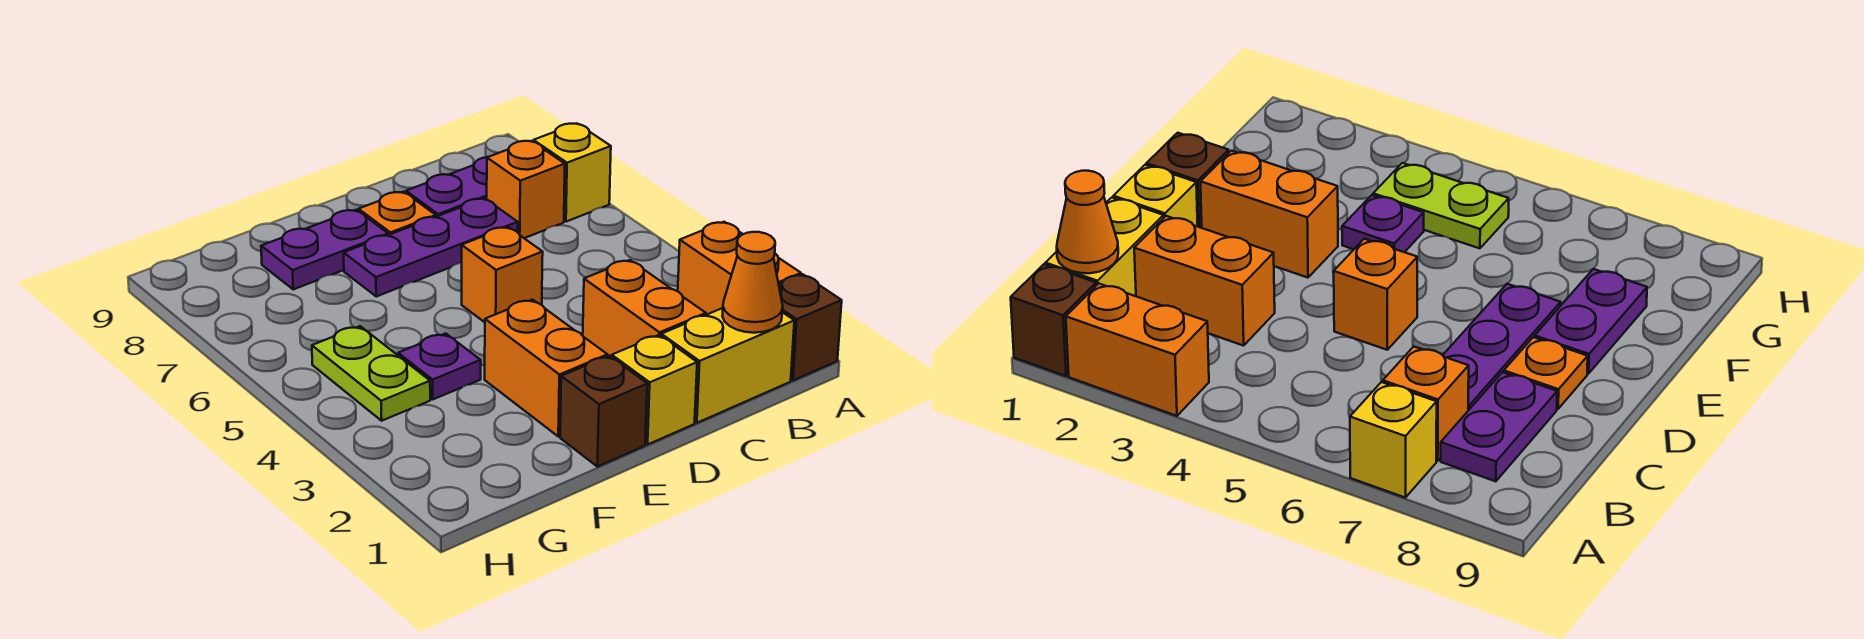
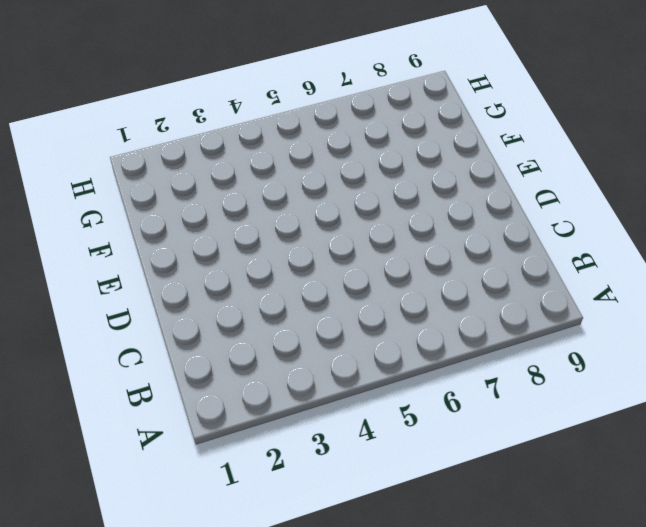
none -> brown brick A1 level 1
none -> orange brick A2:A3 level 1
none -> yellow brick A7 level 1

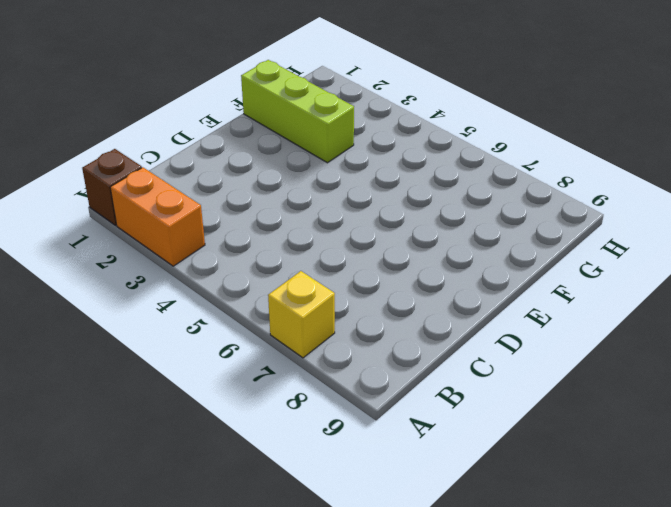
lime brick F1:F3 level 1 -> none
none -> yellow brick B1:C1 level 1
none -> orange brick B7 level 1
none -> purple plate B8:C8 level 1

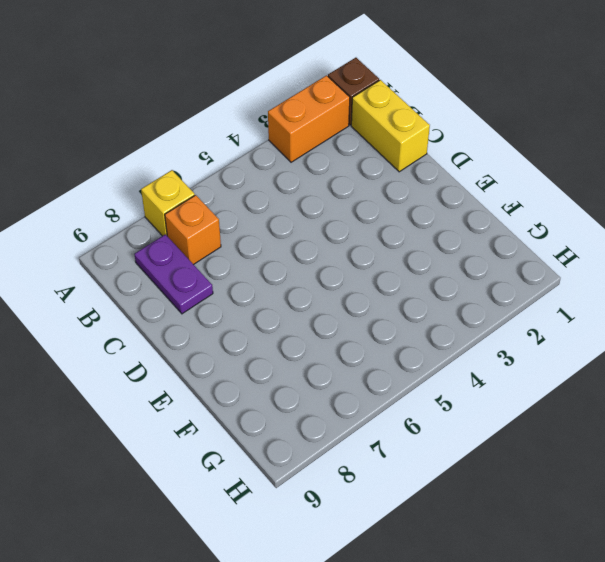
none -> orange brick C2:C3 level 1
none -> purple plate C7:E7 level 1
none -> yellow brick D1 level 1

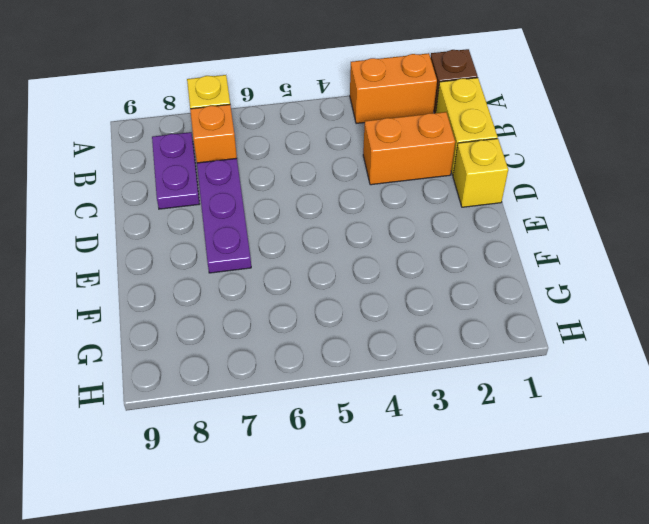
none -> orange brick D5 level 1
none -> orange plate D8 level 1
none -> brown brick E1 level 1

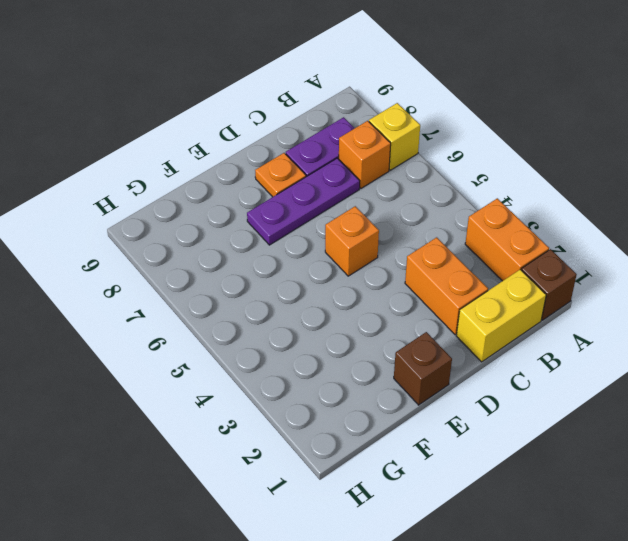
none -> yellow brick D1 level 1
none -> orange brick E2:E3 level 1
none -> purple plate E8:F8 level 1

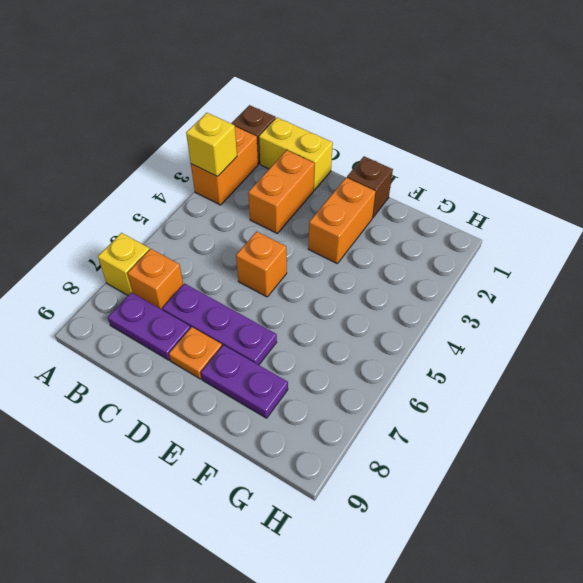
yellow brick A3 level 2 -> yellow brick D1 level 1
none -> purple plate F4 level 1
none -> lime plate G4:G5 level 1
none -> orange cone B1 level 2

